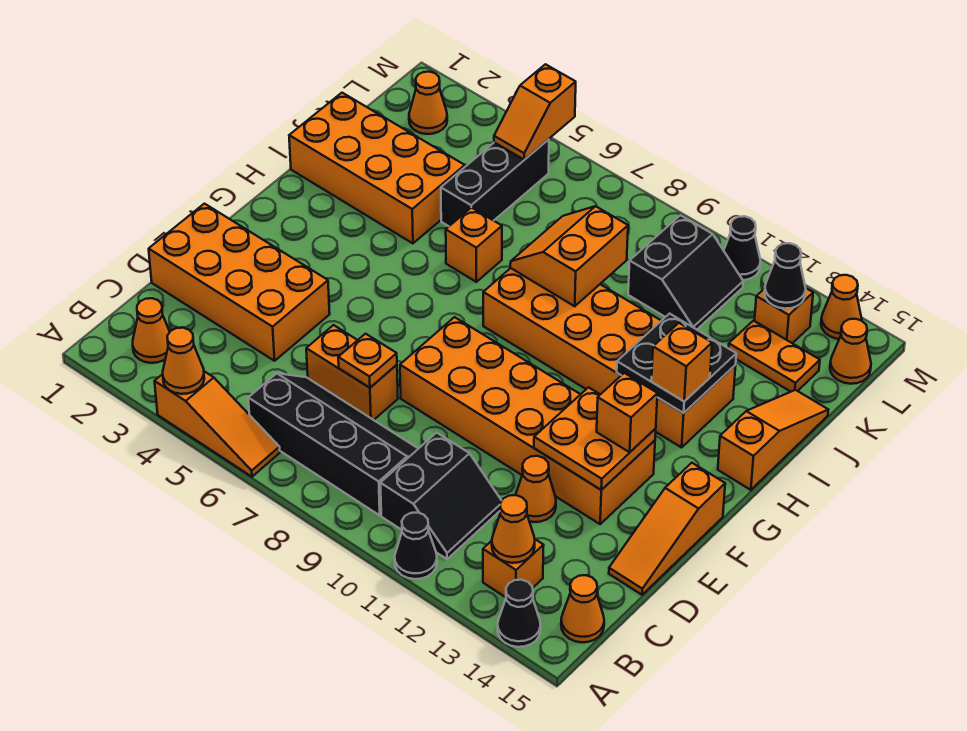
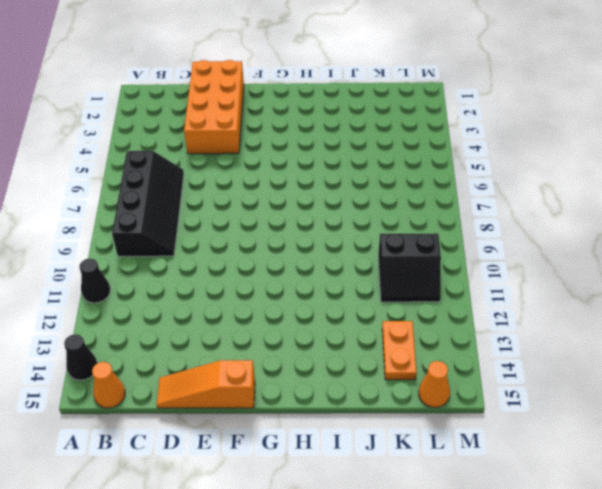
none -> orange slope A4:A6 level 1 top 4
none -> orange cone B2 level 1
none -> black slope B10:C11 level 1 top 10
none -> orange brick B13 level 1

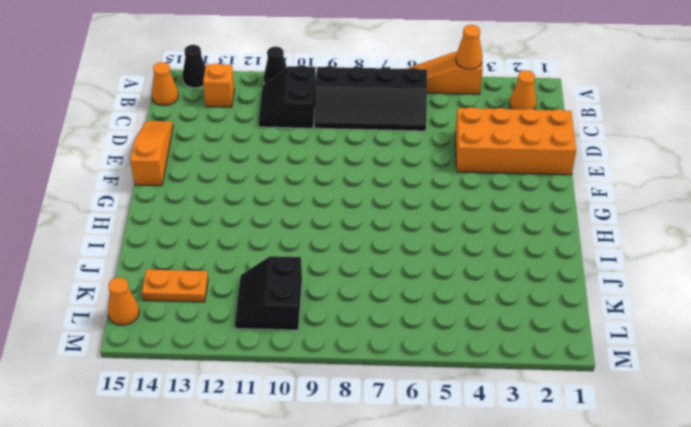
none -> orange brick D6:D7 level 1
none -> orange cone D12 level 1
none -> orange brick E8:F13 level 1
none -> orange brick H8:I13 level 1

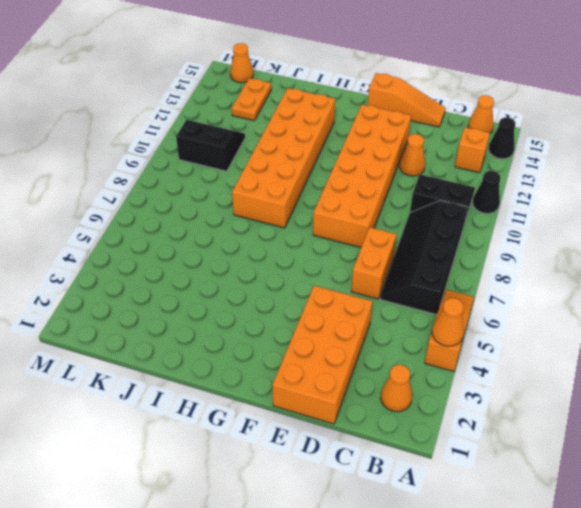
none -> orange slope H15:J15 level 1 top H
none -> orange brick I1:J4 level 1
none -> orange brick I6 level 1
none -> black brick J5:L5 level 1

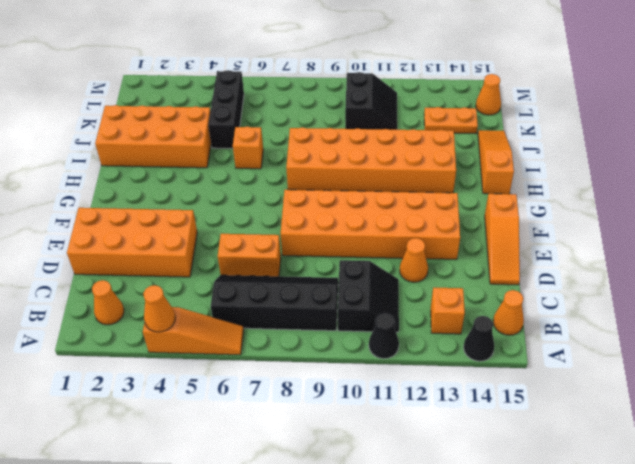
none -> orange cone L2 level 1
none -> orange brick L13 level 1
none -> black cone M11 level 1
none -> orange cone M14 level 1

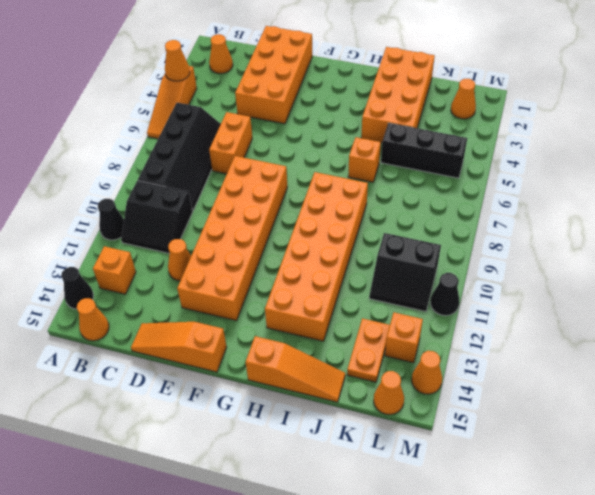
none -> orange cone B13 level 2
none -> orange plate D7 level 2
none -> orange plate E12:F13 level 2
none -> black plate H12:I13 level 2

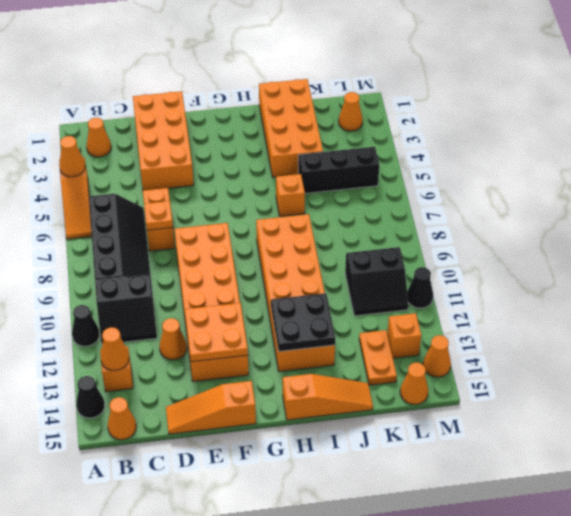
none -> orange slope I8:J9 level 2 top 9
none -> orange slope L5:M5 level 2 top M
none -> black cone L13 level 2
none -> orange brick F13 level 3

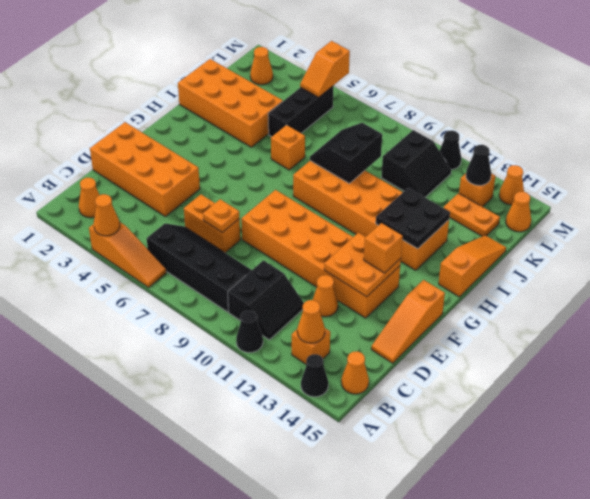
black slope I8:J9 level 2 top 9 -> orange slope I8:J9 level 2 top 9
none -> orange brick H13 level 3

